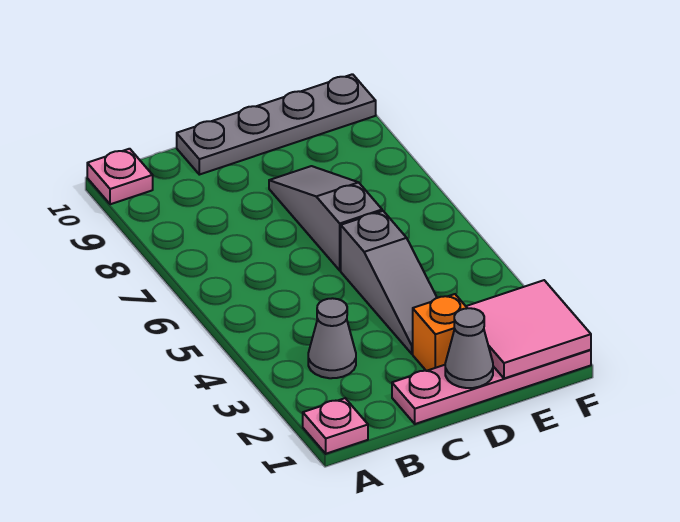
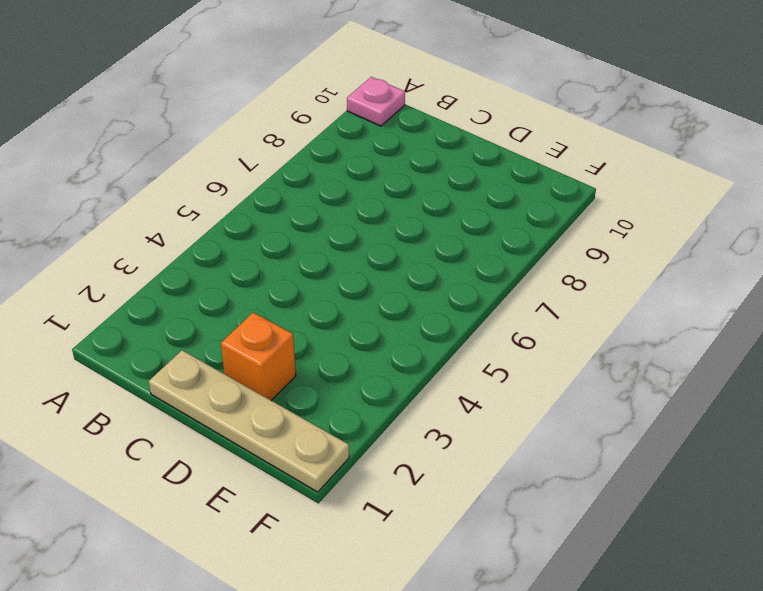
tan plate C1:F1 level 1 -> pink plate C1:F1 level 1
none -> pink plate A1 level 1
none -> grey cone B3 level 1

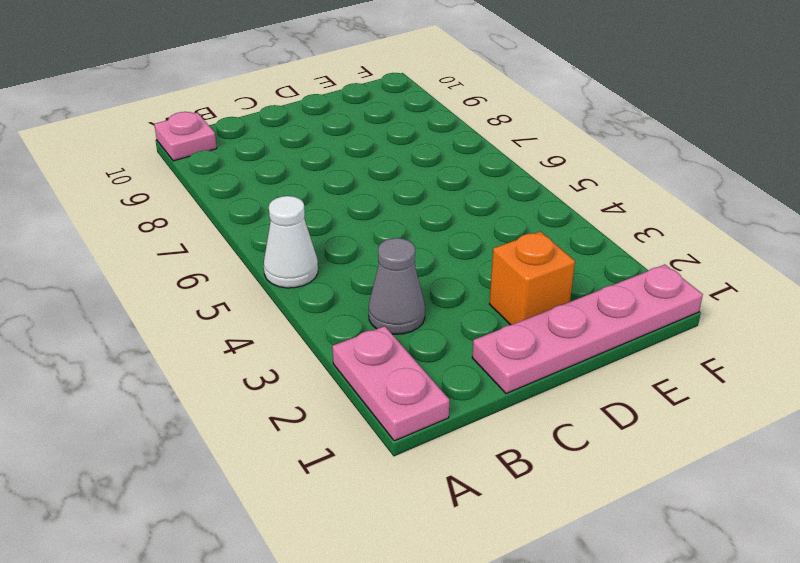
pink plate A1:A2 level 1 -> pink plate A1 level 1
white cone A5 level 1 -> none
none -> grey plate C10:F10 level 1
none -> grey slope D3:D5 level 1 top 5

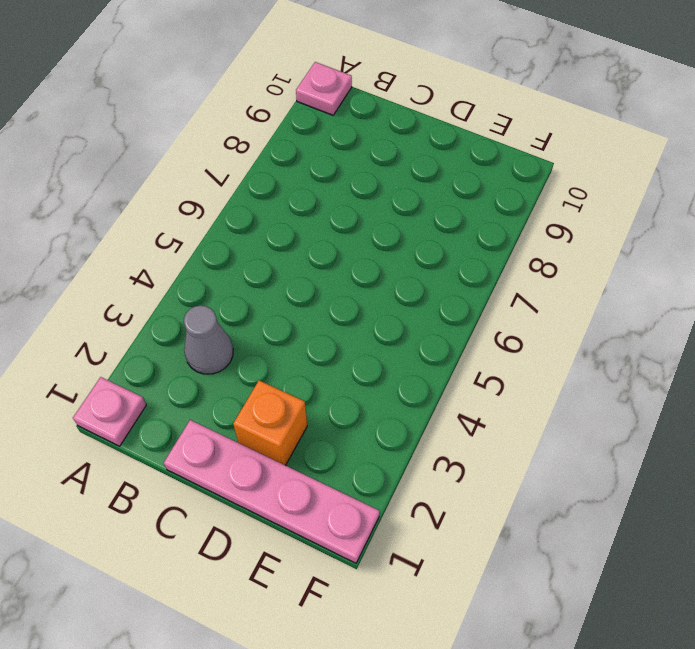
none -> grey plate C10:F10 level 1
none -> grey slope D3:D5 level 1 top 5

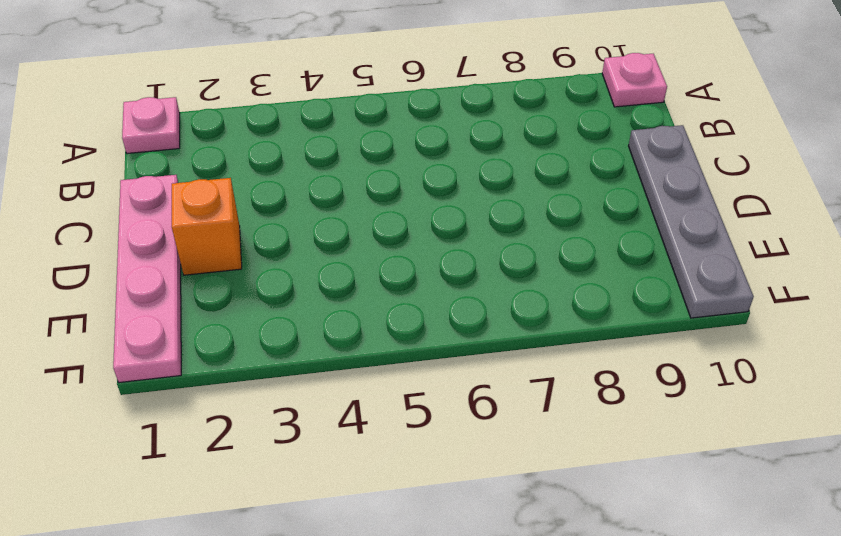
none -> grey cone B3 level 1
none -> grey slope D3:D5 level 1 top 5

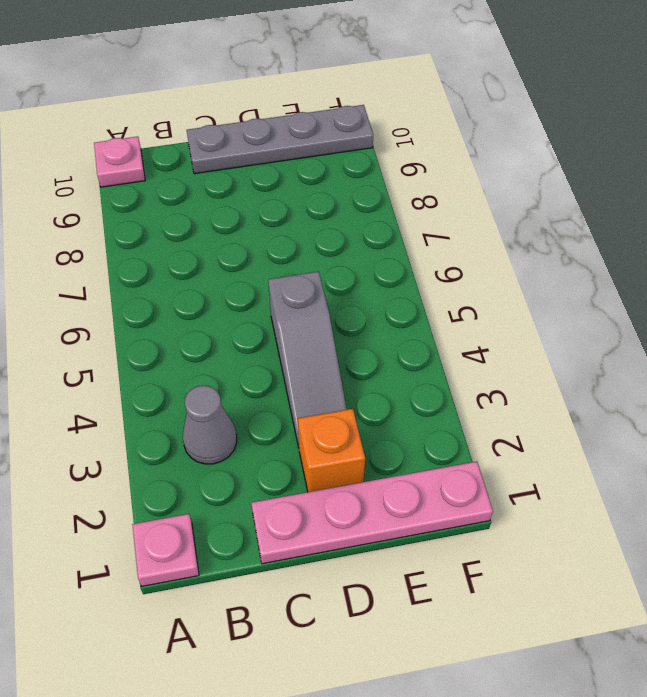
none -> grey slope D6:D8 level 1 top 6
none -> grey cone D1 level 2

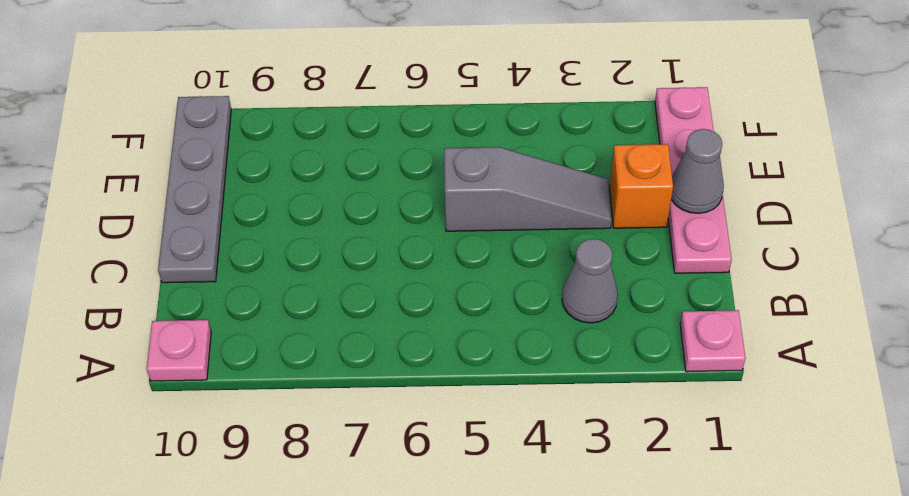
none -> grey slope D6:D8 level 1 top 6
none -> pink tile E1:F2 level 2

